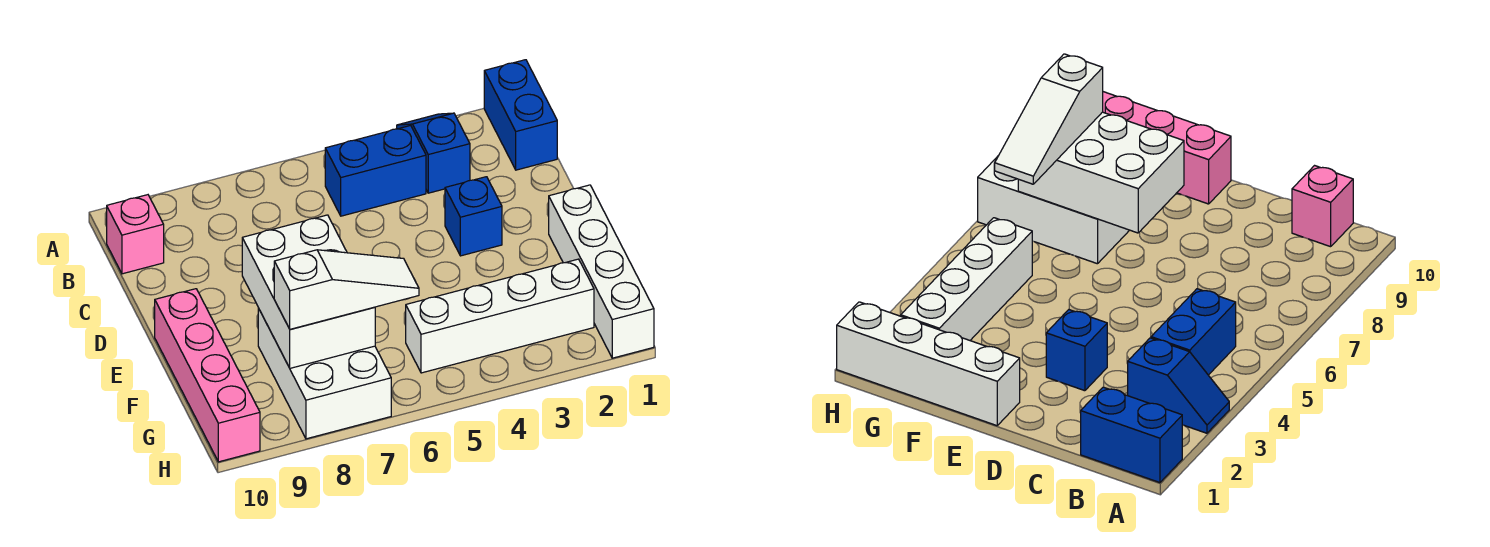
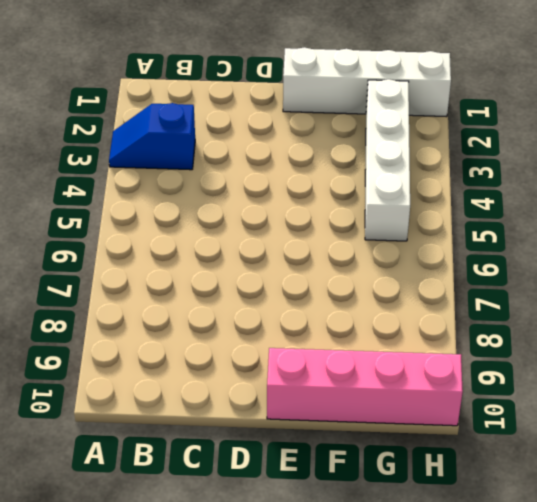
none -> blue brick A1:B1 level 1
none -> blue brick B4:B5 level 1

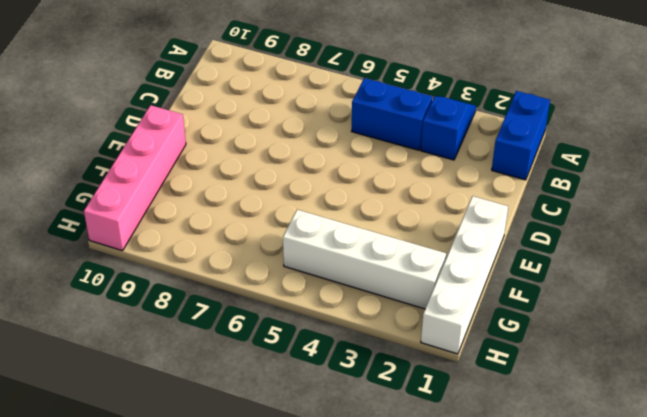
none -> pink brick B10 level 1
none -> blue brick D3 level 1

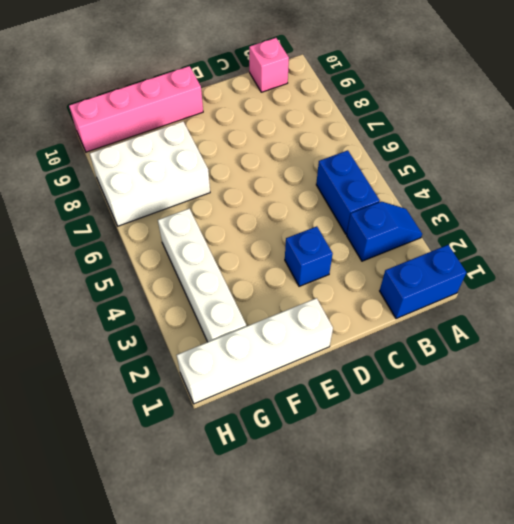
none -> white brick E7:G8 level 2
none -> white slope G6:G8 level 3 top 8

